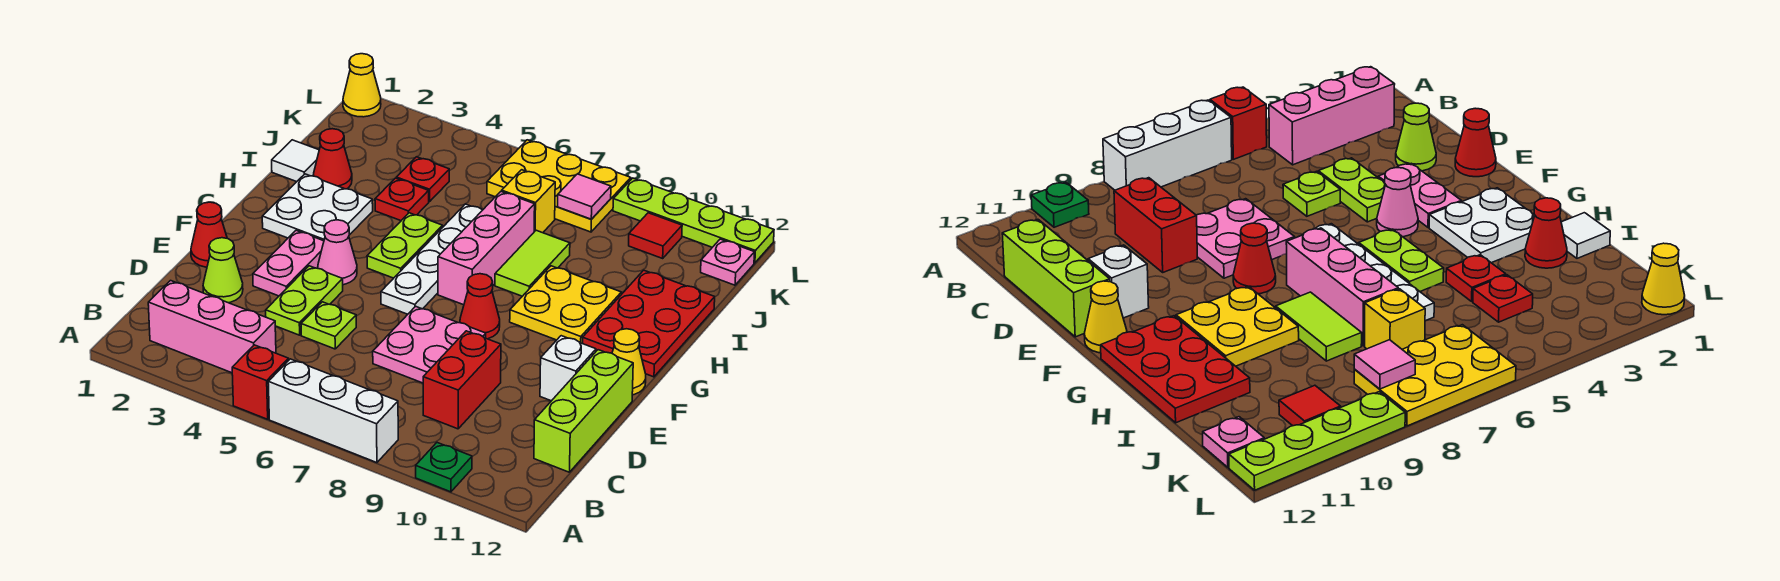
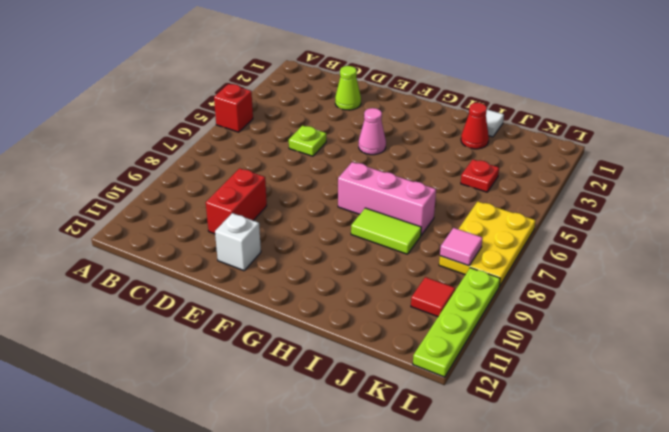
red brick D9:D10 level 1 -> red brick C9:D9 level 1
none -> white brick A6:A8 level 1
none -> green plate A10 level 1
none -> pink brick B2:B4 level 1
none -> lime brick C12:E12 level 1

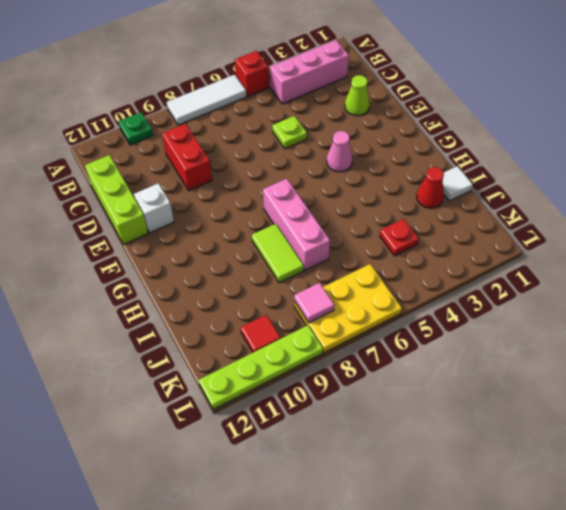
white tile A6:A8 level 1 -> white brick A6:A8 level 1
none -> lime plate D4:E4 level 1
none -> pink plate D7:E8 level 1
none -> red cone E1 level 1
none -> pink plate E3:F3 level 1

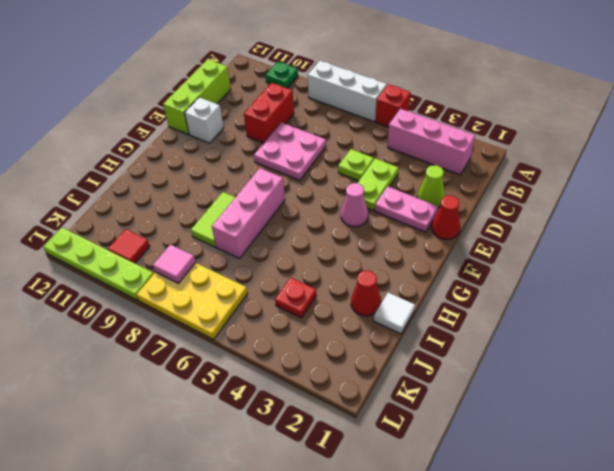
pink plate E2:E3 level 1 -> pink plate E3:F3 level 1
none -> white plate F6:I6 level 1
none -> red cone F8 level 1
none -> yellow cone F12 level 1
none -> white plate G2:H3 level 1

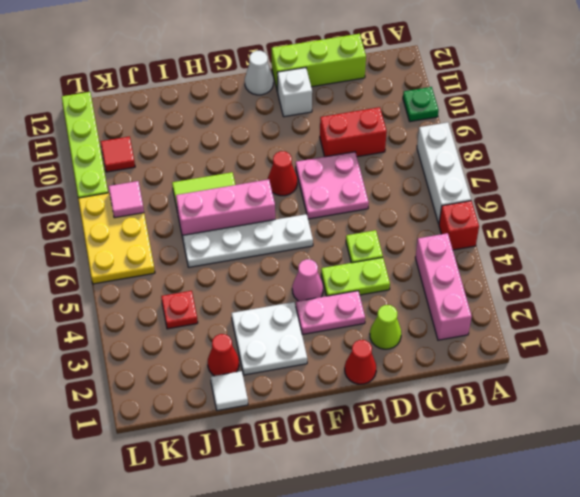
white cone F12 level 1 -> yellow cone F12 level 1
none -> lime plate G5:H5 level 1
none -> yellow plate G9:H10 level 1
none -> red plate G11:I12 level 1
none -> red plate I4 level 1

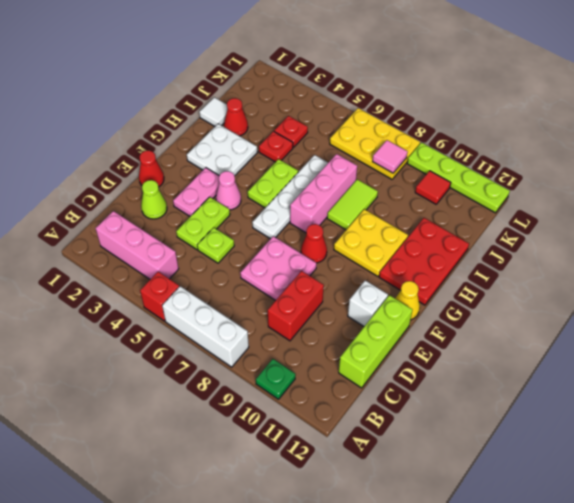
none -> yellow brick J7 level 1
none -> pink plate K12 level 1
none -> yellow cone L1 level 1

